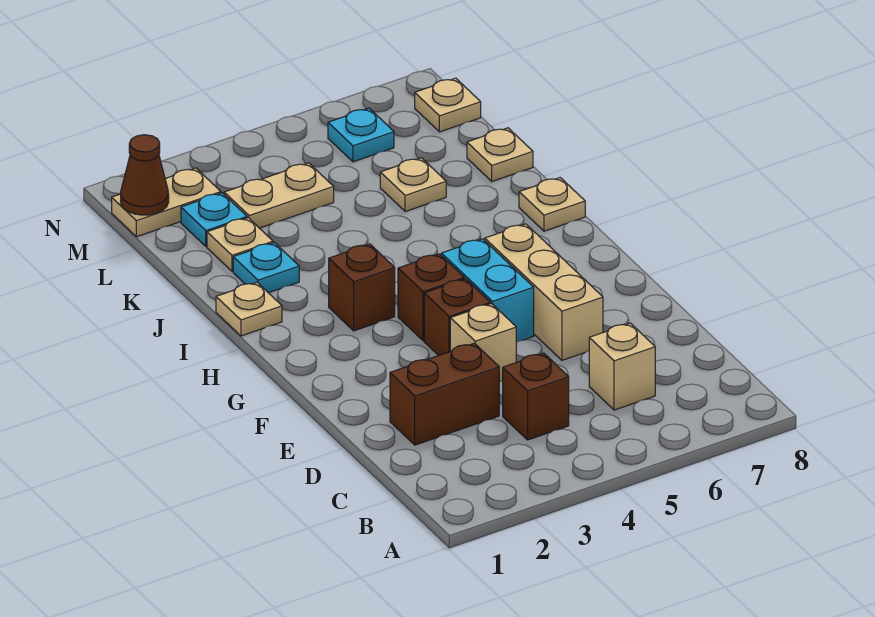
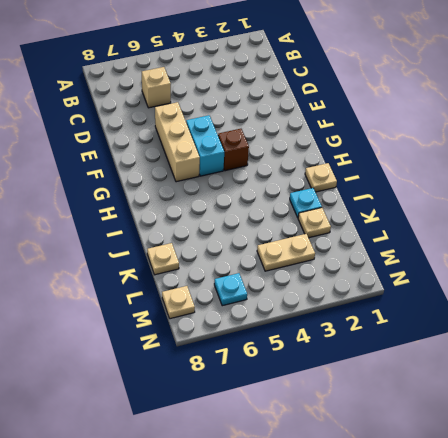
none -> brown brick C4 level 1
none -> brown brick D2:D3 level 1
none -> tan brick E4 level 1

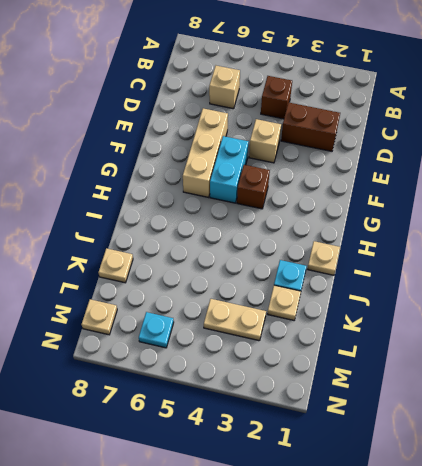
none -> brown brick F4 level 1
none -> brown brick H3 level 1
none -> tan plate I8 level 1

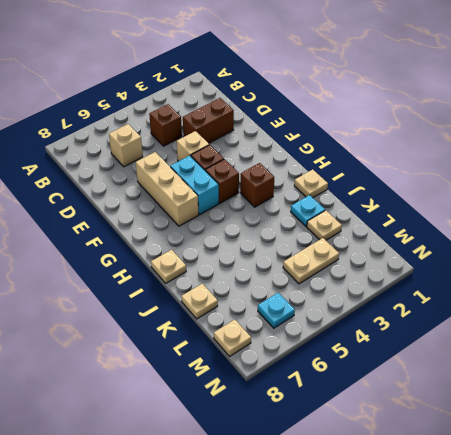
none -> tan plate K6 level 1
none -> cyan plate L2 level 1
none -> tan plate M1:M2 level 1

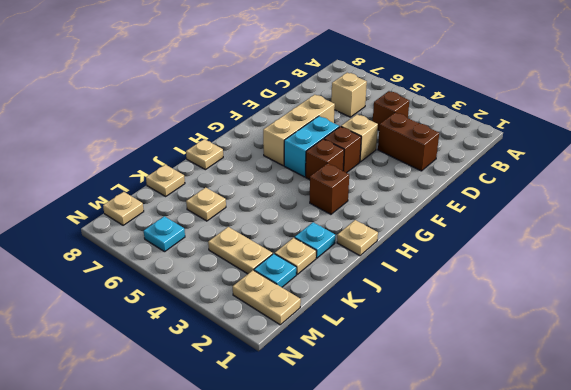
none -> brown cone M1 level 2

